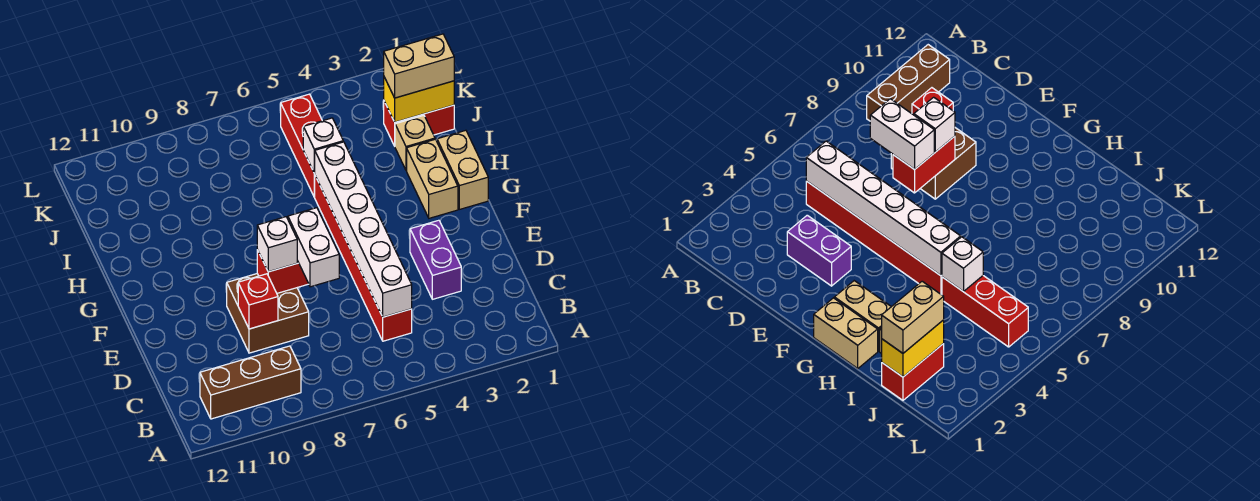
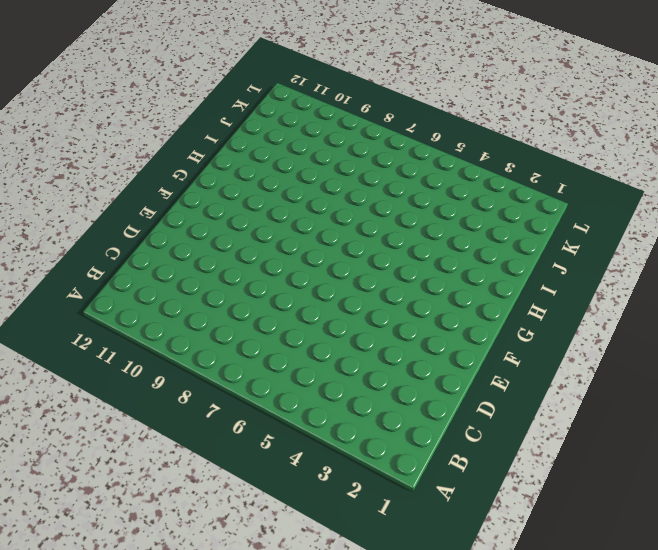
none -> brown brick B9:B11 level 1
none -> red brick C5:H5 level 1
none -> purple brick D3:E3 level 1

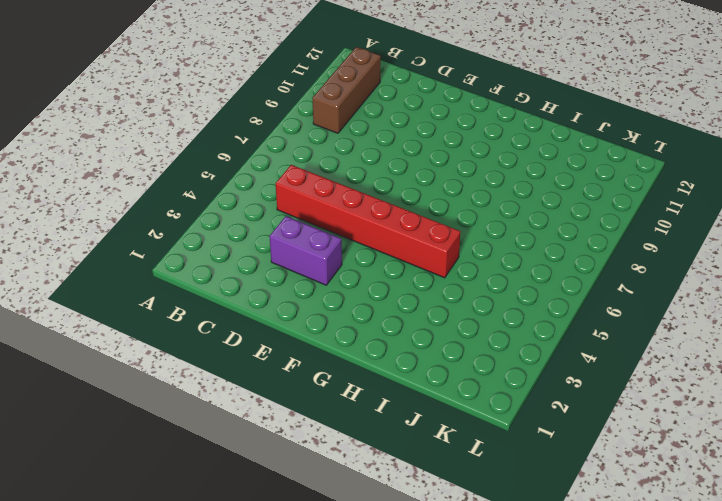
none -> brown brick D8:E9 level 1
none -> tan brick G1:H1 level 1
none -> tan brick G2:H2 level 1

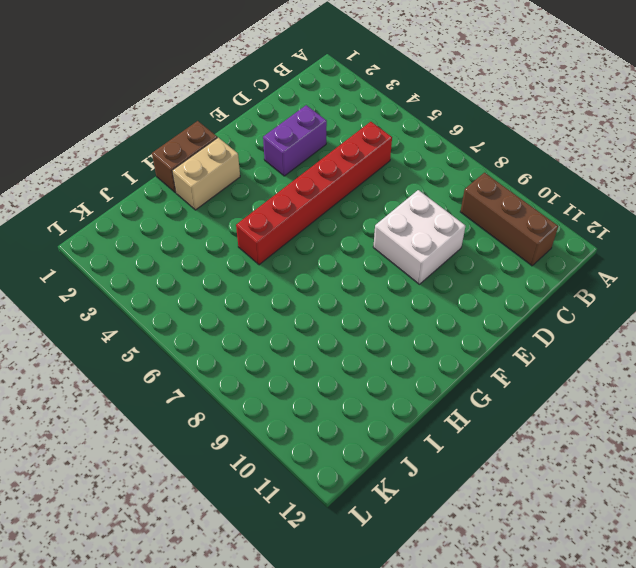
white brick D8:E9 level 1 -> brown brick D8:E9 level 1
brown brick G1:H1 level 1 -> tan brick G1:H1 level 1
none -> tan brick I2 level 1
none -> red brick I5:K5 level 1
none -> red brick J1:J2 level 1

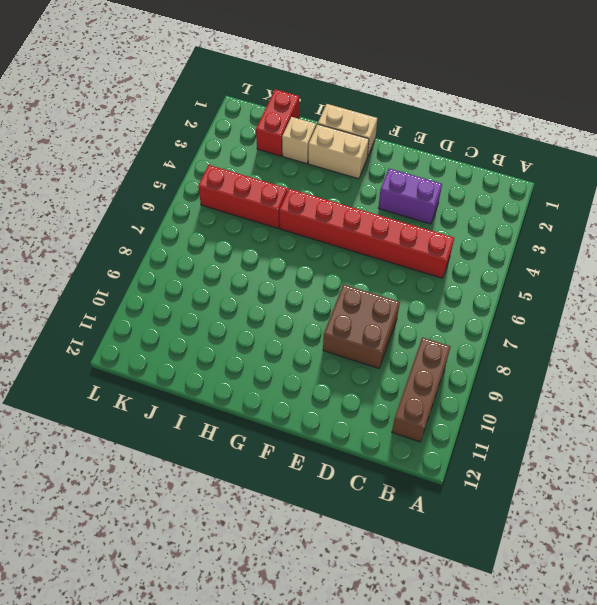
none -> white brick C5:H5 level 2
none -> red brick D9 level 2
none -> red brick E7:E8 level 2

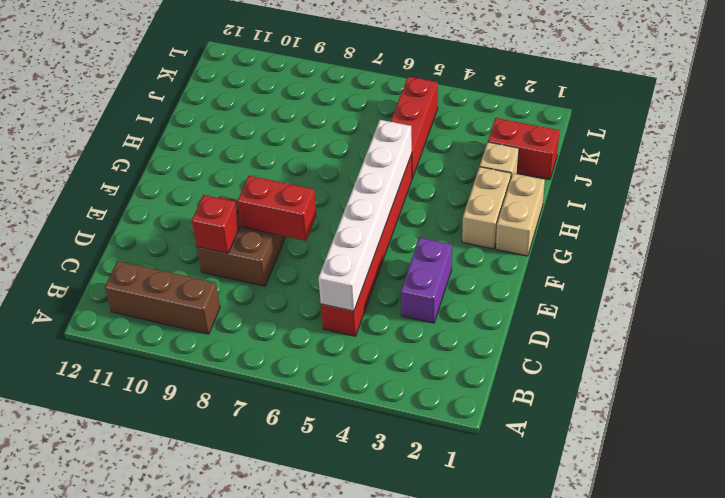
none -> white brick I5 level 2
none -> yellow brick J1:J2 level 2
none -> white brick D7:E7 level 3

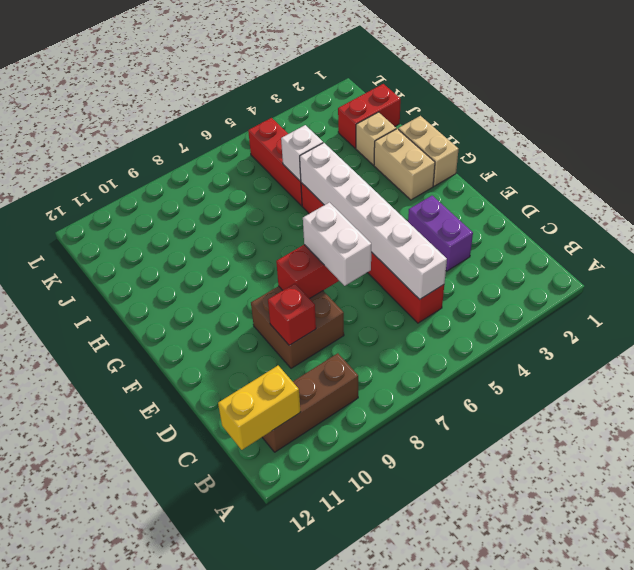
yellow brick B11:B12 level 2 -> yellow brick J1:J2 level 2
none -> white brick E8 level 3
none -> tan brick J1:J2 level 3

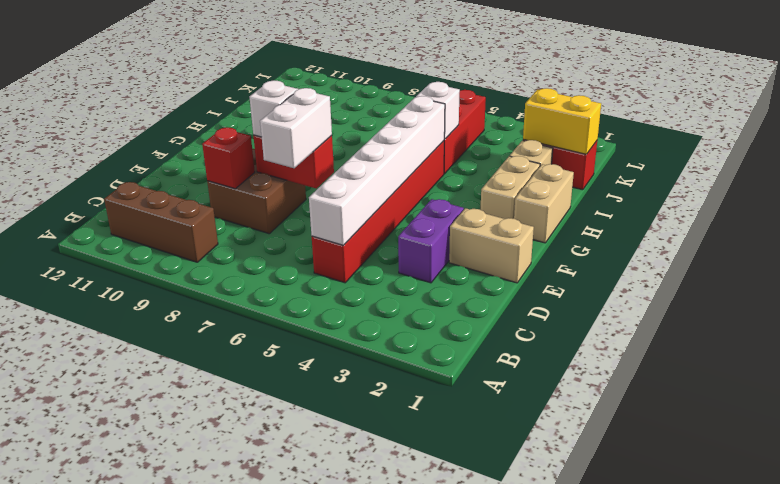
tan brick E1:E2 level 1 -> tan brick J1:J2 level 3

